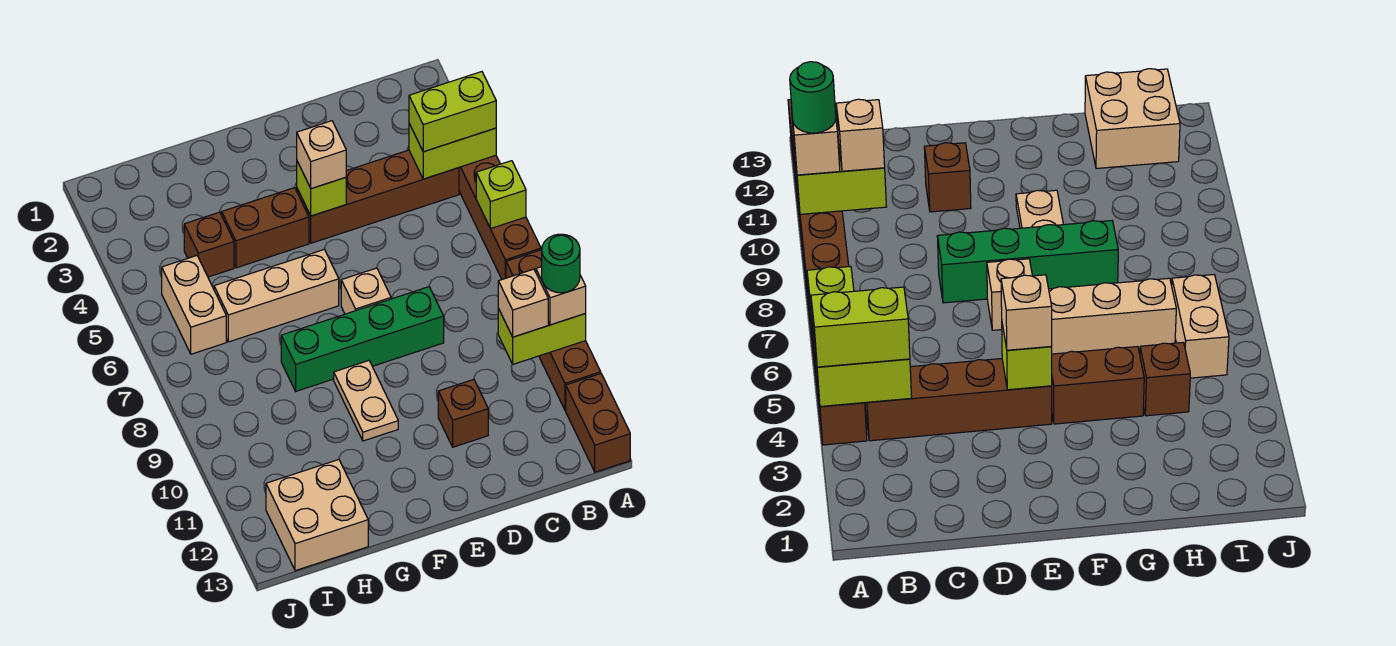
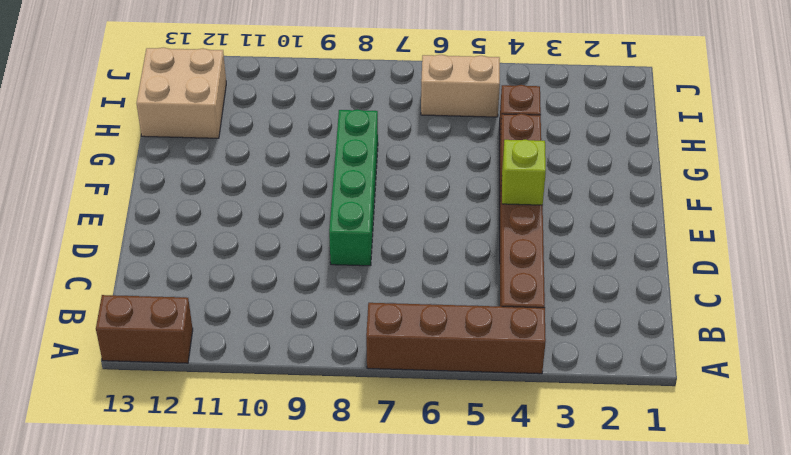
none -> brown brick A8:A11 level 1
none -> brown brick D11 level 1
none -> tan brick E7 level 1

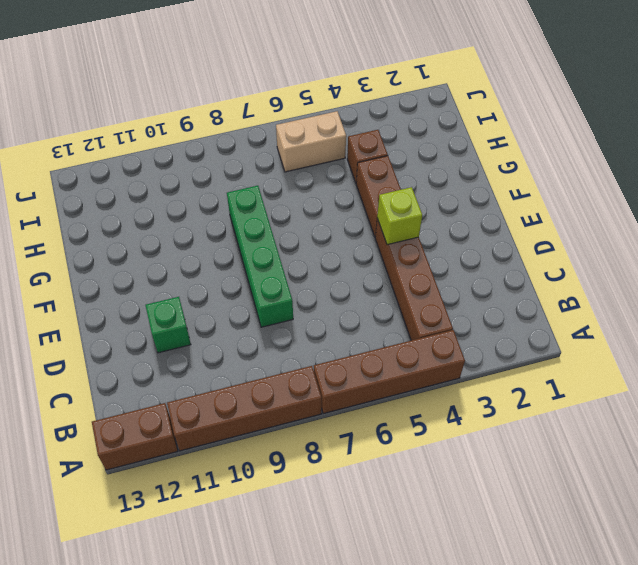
green brick D11 level 1 -> brown brick D11 level 1
none -> tan brick E7 level 1
none -> tan brick F6:H6 level 1
none -> tan plate F9:F10 level 1

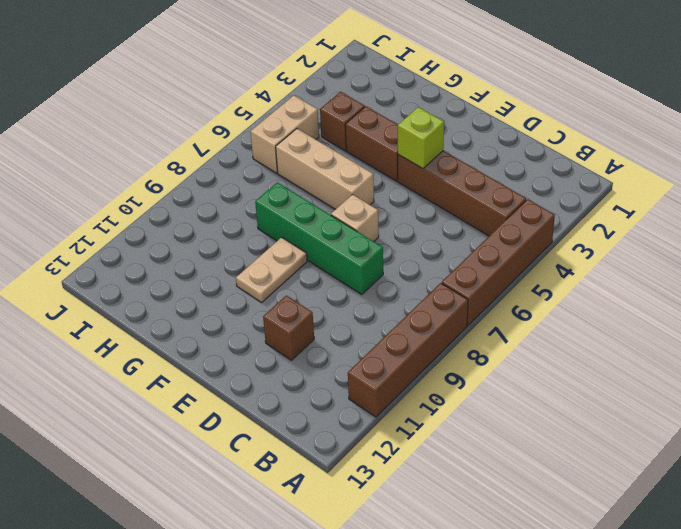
none -> brown brick A12:A13 level 1
none -> tan brick H12:I13 level 1
none -> lime brick A4:B4 level 2

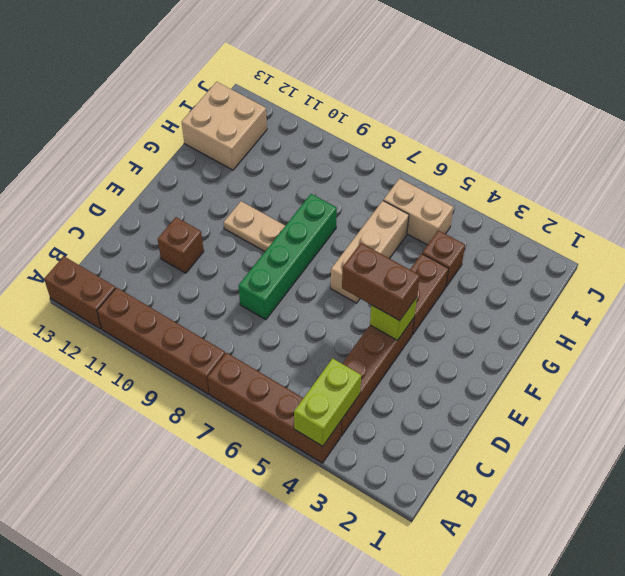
brown brick E4:E5 level 3 -> tan brick E4 level 3
none -> tan brick E7 level 1
none -> lime brick A6 level 2
none -> lime brick A10:B10 level 2

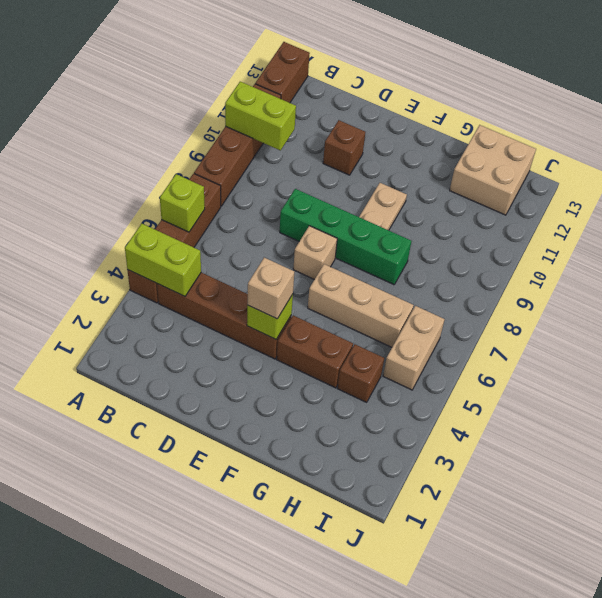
none -> lime brick A4:B4 level 3
none -> tan brick A10 level 3
none -> tan brick B10 level 3

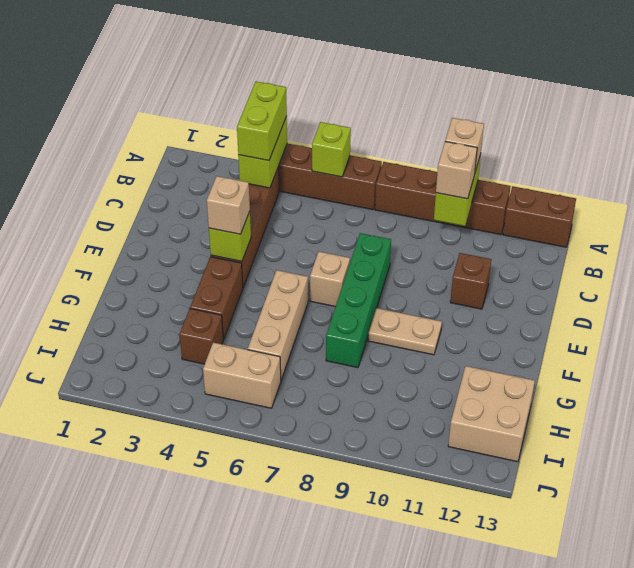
none -> green round brick A10 level 4

